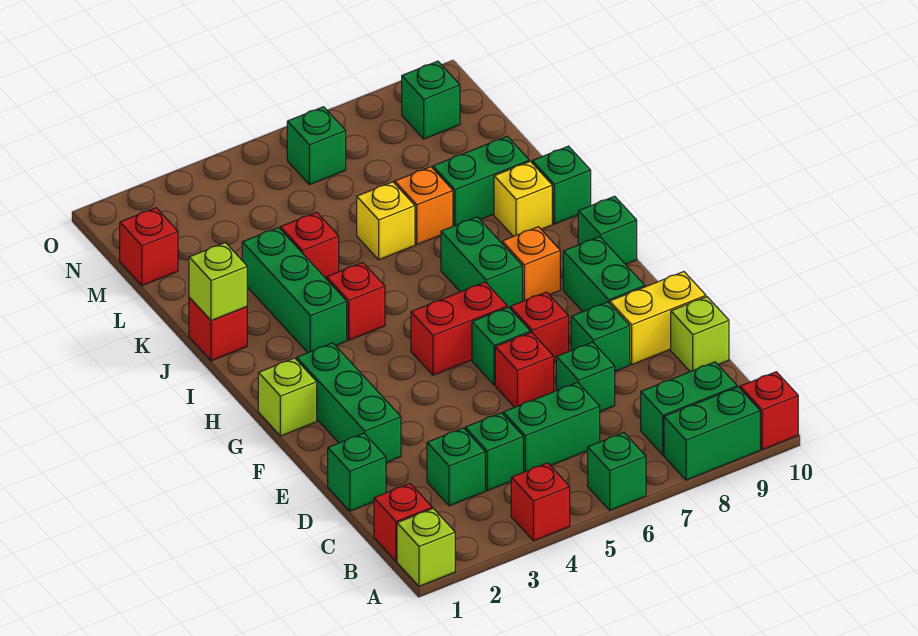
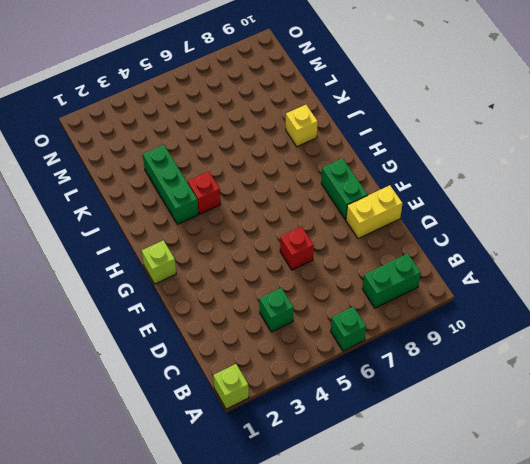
none -> red brick A4 level 1
none -> green brick A8:A9 level 1
none -> red brick A10 level 1
none -> red brick B1 level 1

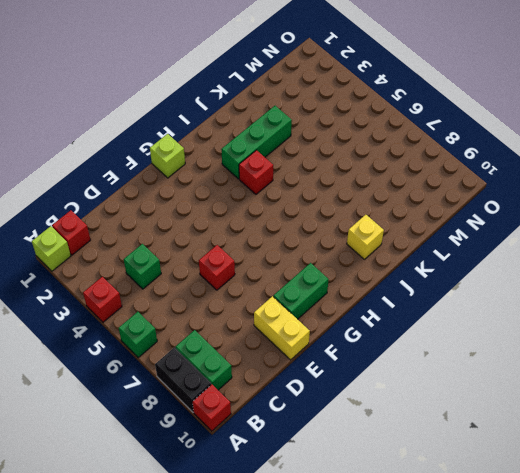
black brick A8:A9 level 1 -> green brick A8:A9 level 1
none -> green brick C3 level 1
none -> green brick C5:C6 level 1
none -> green brick D1 level 1
none -> green brick D7 level 1

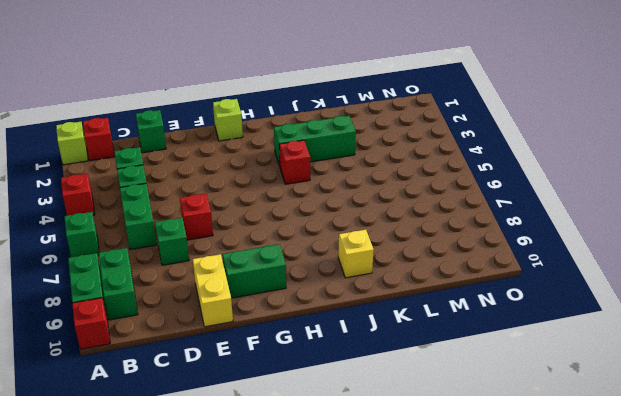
none -> lime brick D10 level 1
none -> green brick E2:G2 level 1
none -> green brick E8 level 1
none -> green brick F6 level 1

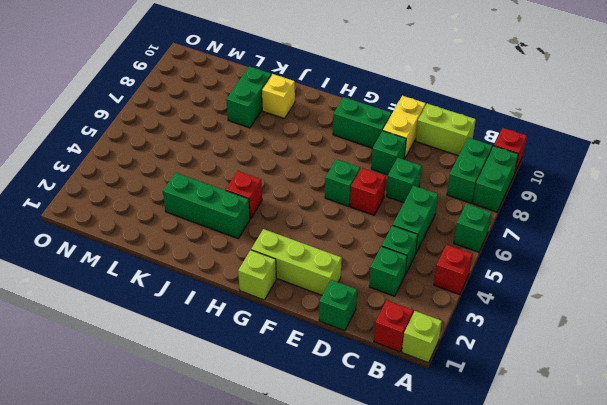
lime brick C10:D10 level 1 -> lime brick D10 level 1
lime brick E2:G2 level 1 -> green brick E2:G2 level 1
none -> red brick F7 level 1
none -> red brick G5:G6 level 1
none -> green brick H7:I7 level 1
none -> orange brick H8 level 1

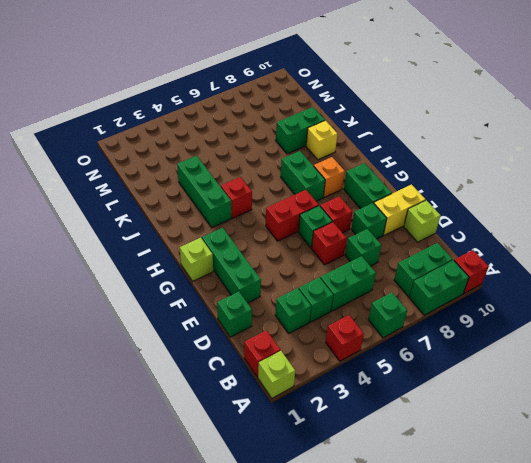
none -> green brick H10 level 1
none -> red brick J1 level 1
none -> green brick J10 level 1
none -> red brick K4 level 1

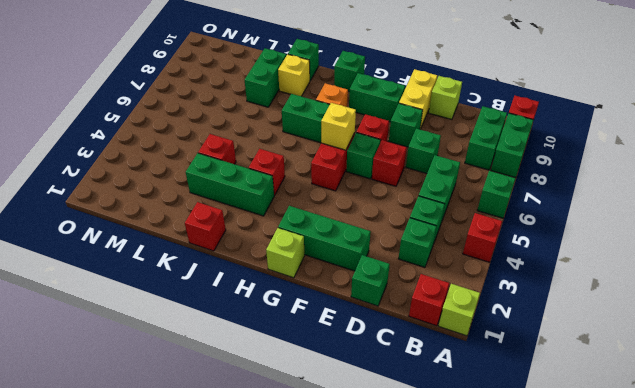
yellow brick G6 level 2 -> yellow brick K6 level 1
none -> orange brick K7 level 1
none -> red brick M1 level 1
none -> green brick N6 level 1
none -> green brick N9 level 1

